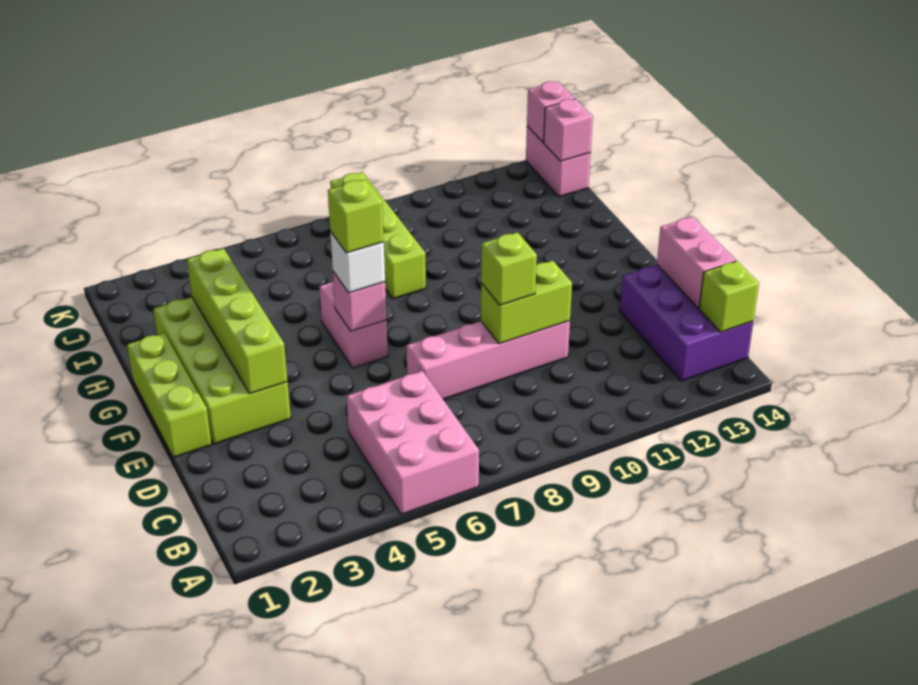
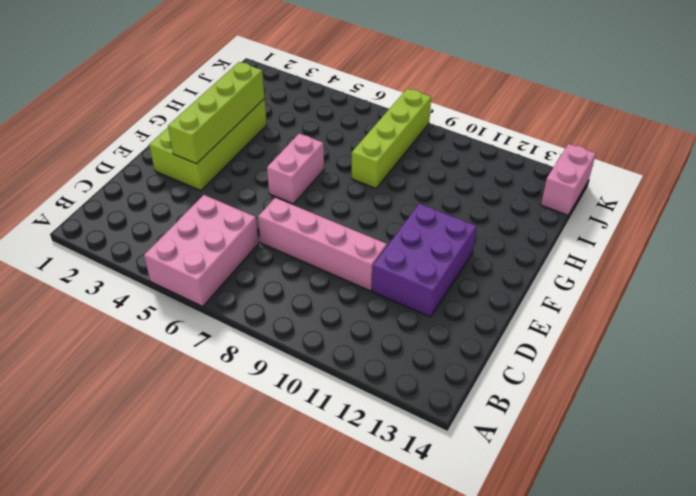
purple brick D11:F12 level 1 -> purple brick B13:D14 level 1
none -> lime brick E1:G1 level 1
none -> lime brick B14 level 2
none -> pink brick C14:D14 level 2

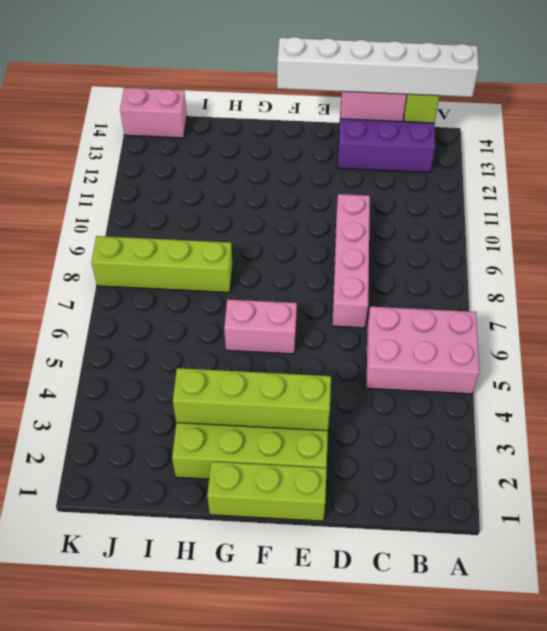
white brick A14:F14 level 3 -> none
none -> lime brick D9:D10 level 2
none -> pink brick F6 level 2
none -> pink brick J14 level 2

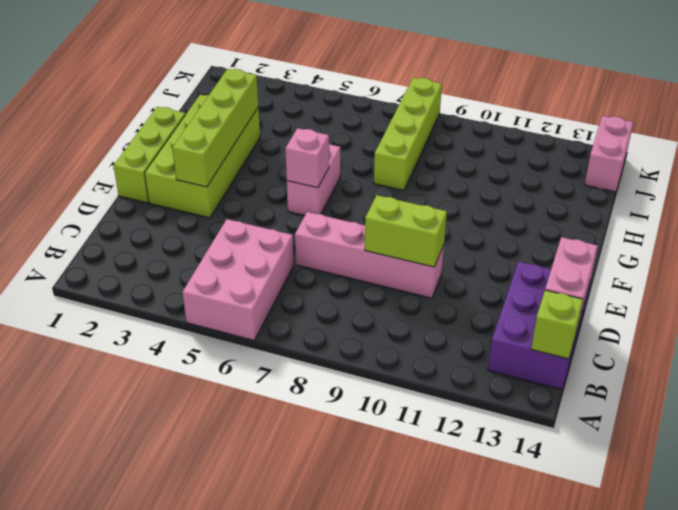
none -> pink brick J14 level 2
none -> pink brick K14 level 2
none -> lime brick D9 level 3

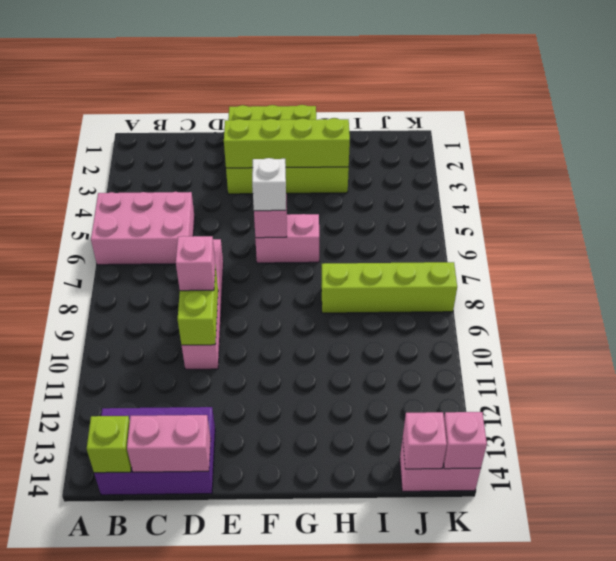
pink brick D9 level 3 -> lime brick D9 level 3
none -> lime brick F6 level 4

